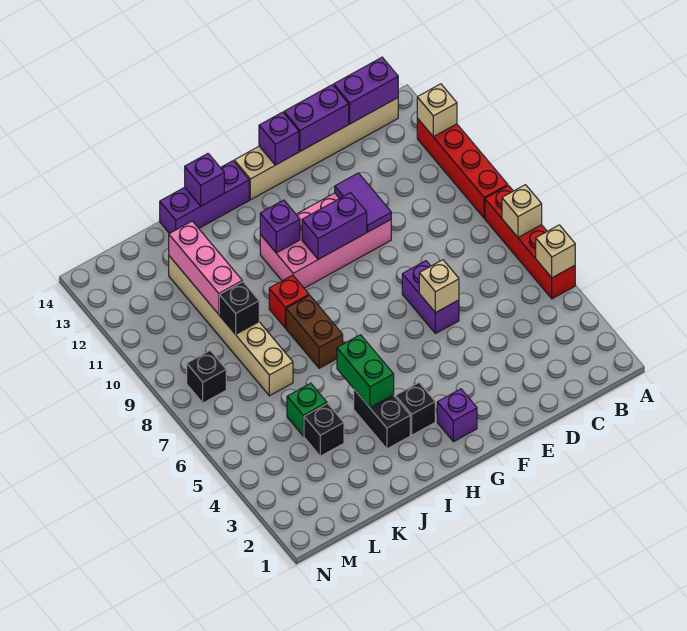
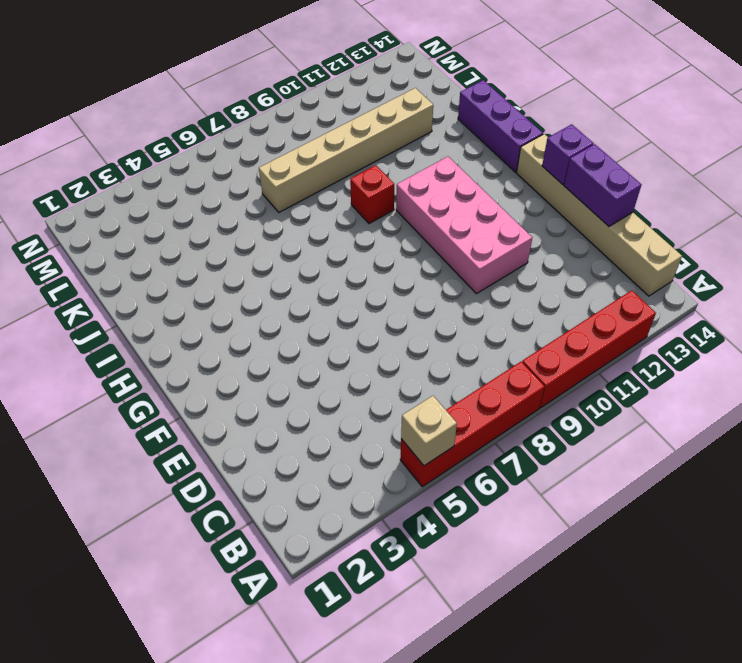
none -> purple brick E6:E7 level 1
none -> purple brick G2 level 1
none -> black brick H3 level 1

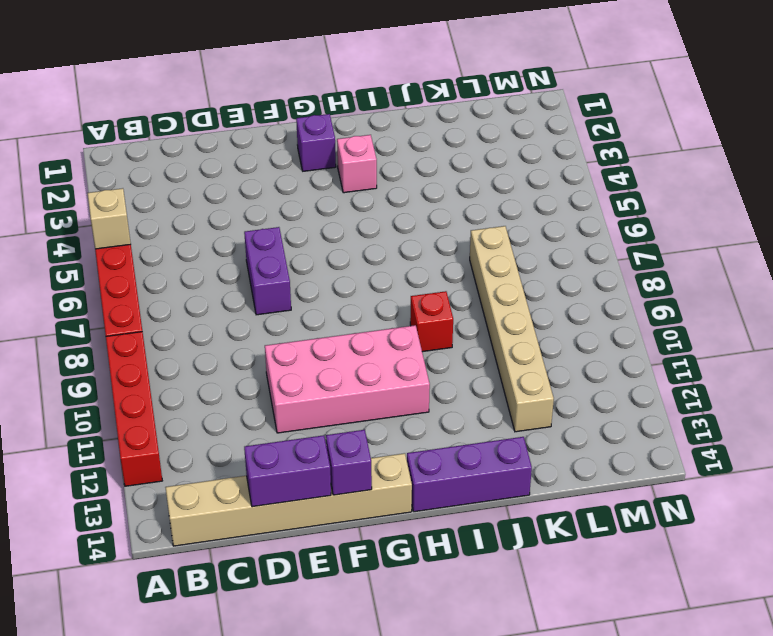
pink brick H3 level 1 -> black brick H3 level 1
none -> black brick I3:I4 level 1
none -> brown brick I7:I8 level 1
none -> black brick K4 level 1

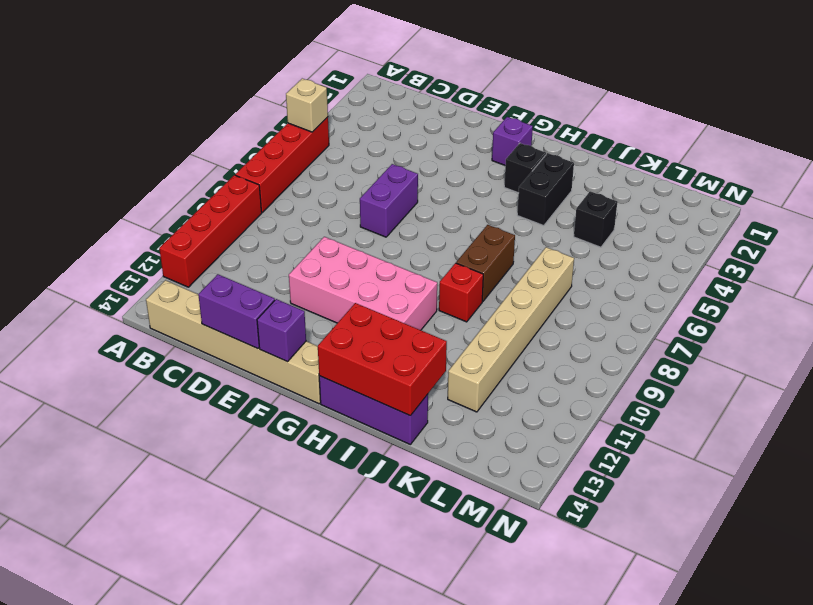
red brick H13:J14 level 2 -> purple brick I14 level 2
none -> green brick K5 level 1
none -> black brick M8 level 1
none -> tan brick A7 level 2

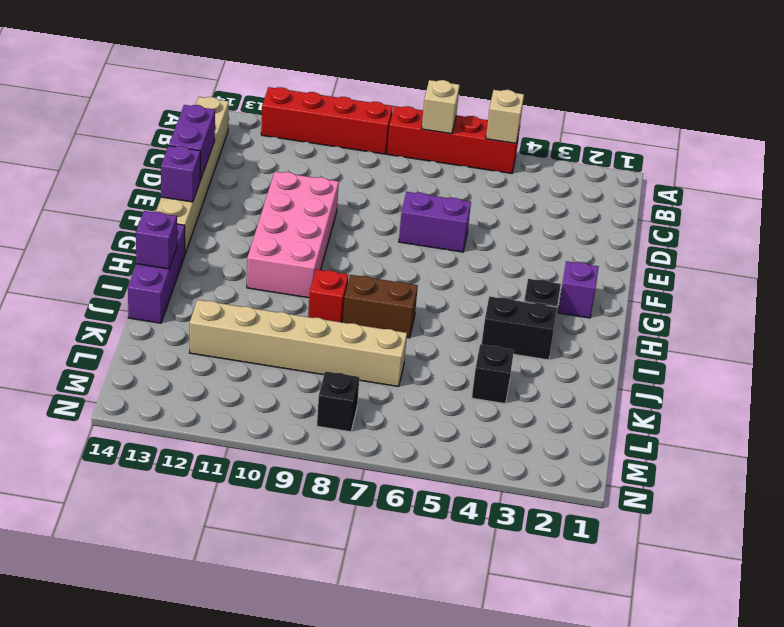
none -> green brick K5 level 1
none -> tan brick A12 level 2
none -> purple brick B14:C14 level 2

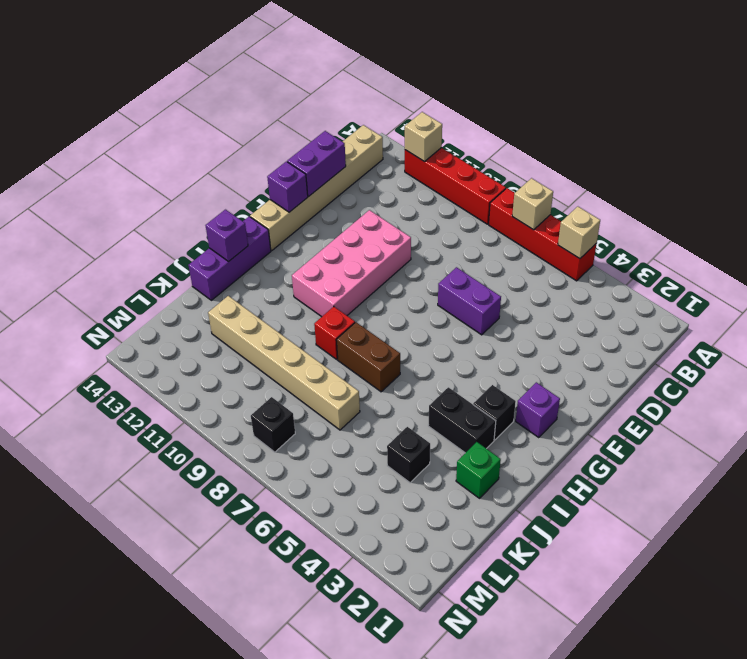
green brick J2 level 1 -> green brick K5 level 1
none -> purple brick B14:C14 level 2
none -> tan brick E6 level 2
none -> purple tile E10:E11 level 2

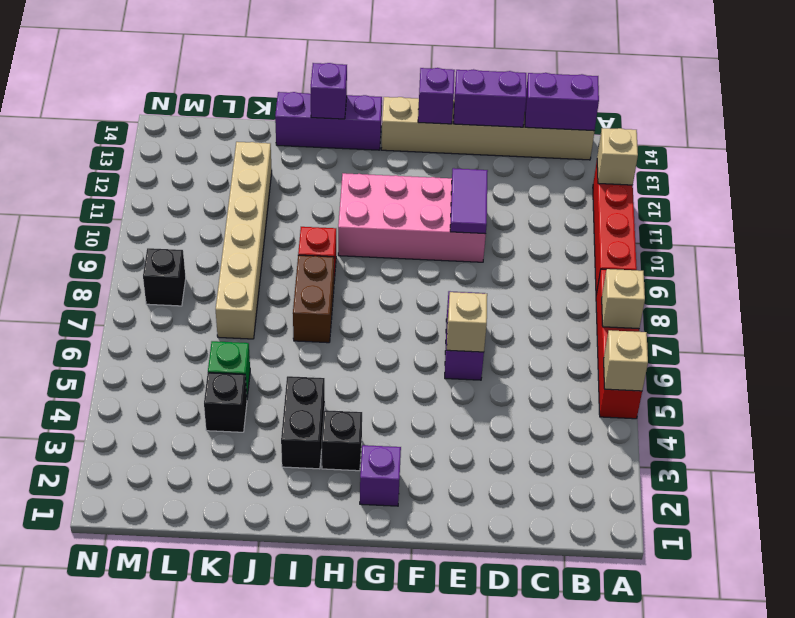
none -> purple brick F10:G10 level 2
none -> purple brick H11 level 2
none -> green brick I4:I5 level 2

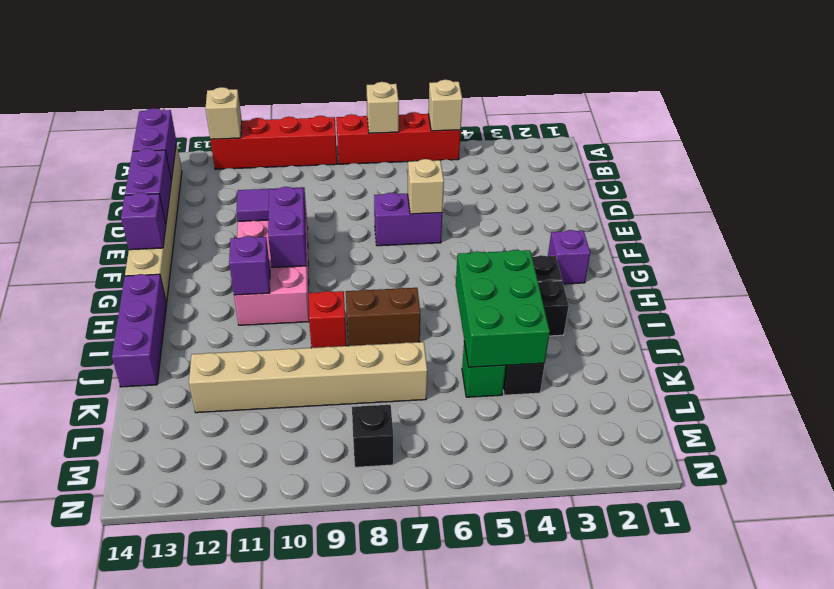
green brick I4:K5 level 2 -> green brick I4:I5 level 2
none -> purple brick I14 level 2
none -> black brick K9 level 2
none -> pink brick K10:K12 level 2

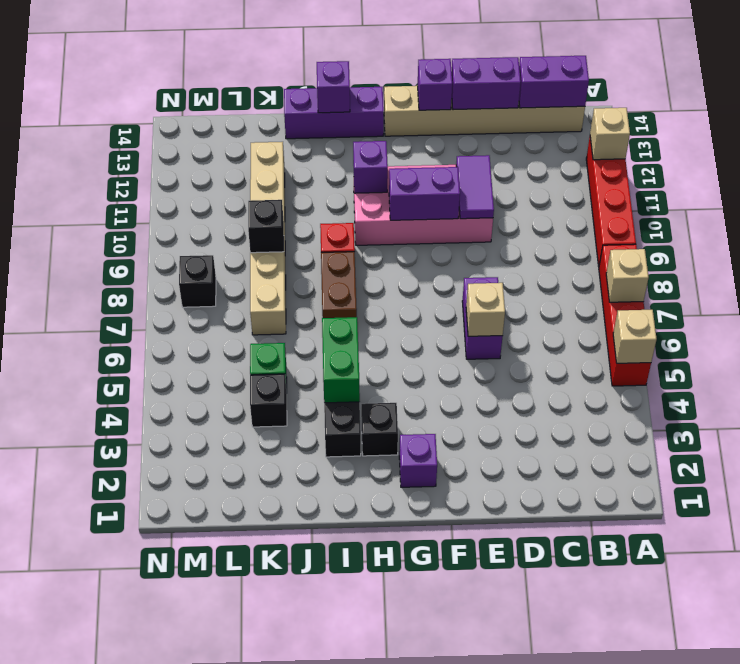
none -> pink brick K10:K12 level 2

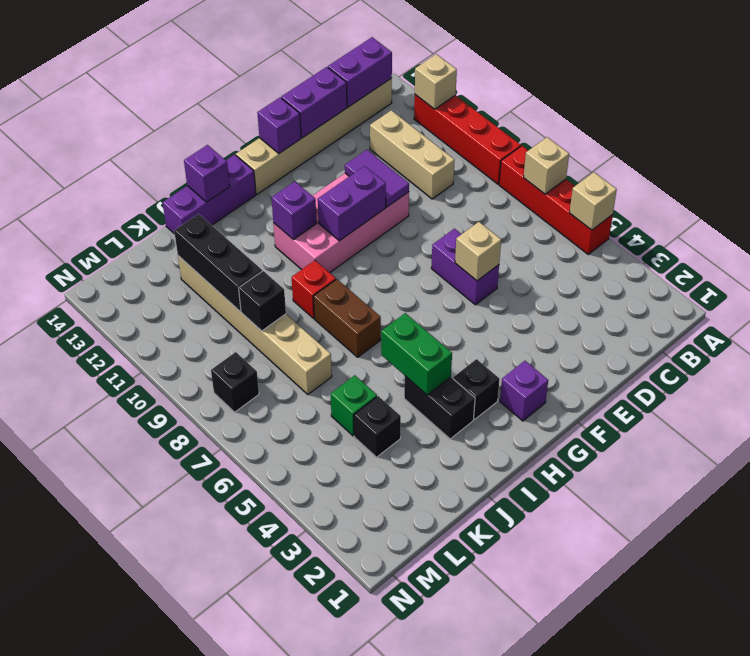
tan brick C10:C12 level 1 -> none
black brick K10:K12 level 2 -> pink brick K10:K12 level 2

